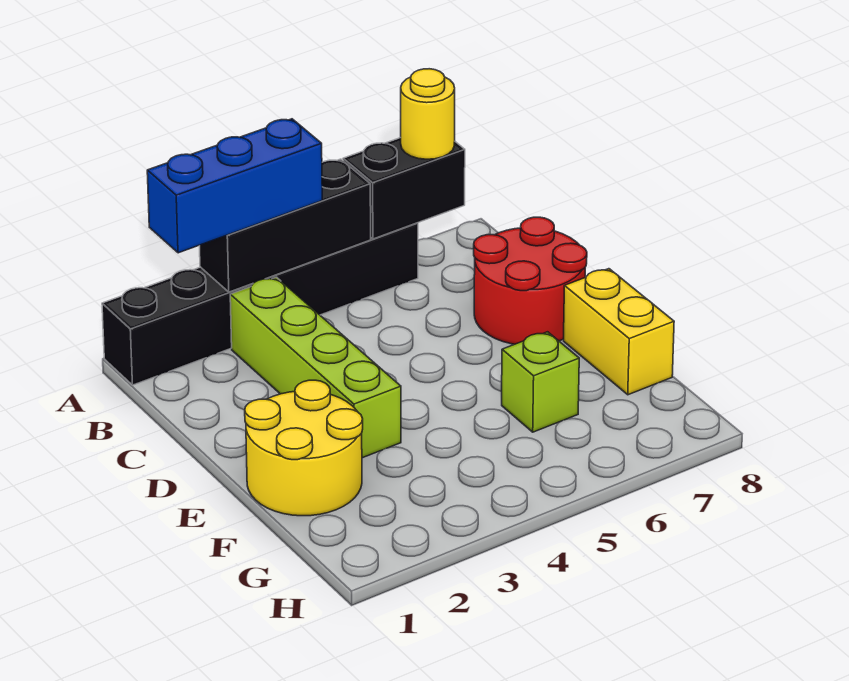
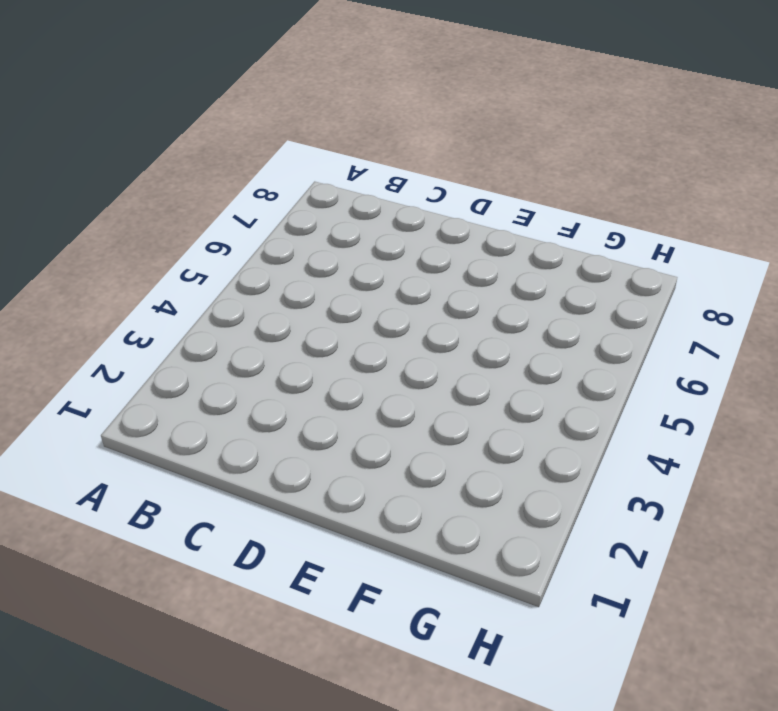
none -> black brick A1:A6 level 1
none -> lime brick B3:E3 level 1

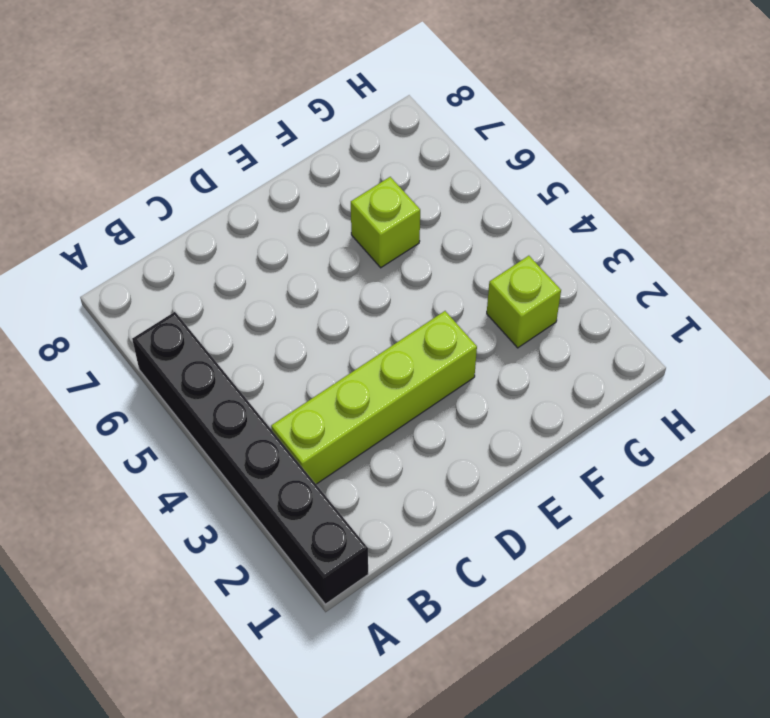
lime brick G3 level 1 -> none
none -> red round brick C7:D8 level 1
none -> yellow round brick E1:F2 level 1

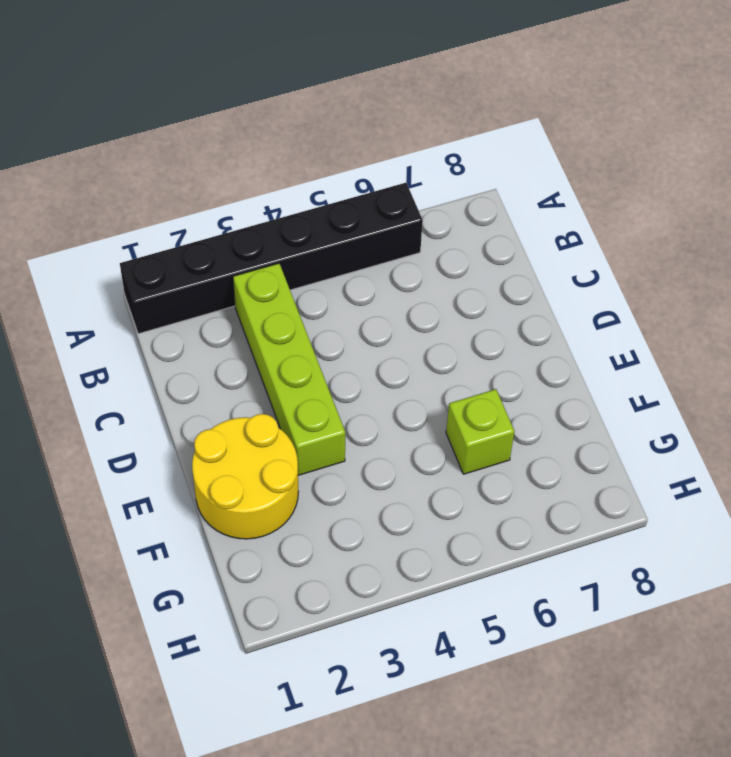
none -> red round brick C7:D8 level 1
none -> yellow brick E8:F8 level 1

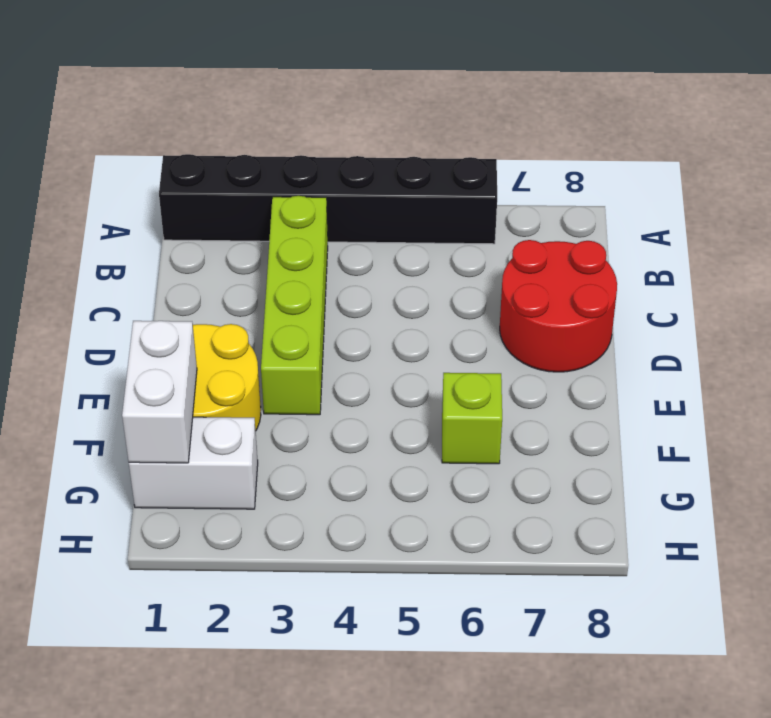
white brick F1:G1 level 2 -> none
white brick G1:G2 level 1 -> none
none -> yellow brick E8:F8 level 1
none -> black brick A3:A5 level 2

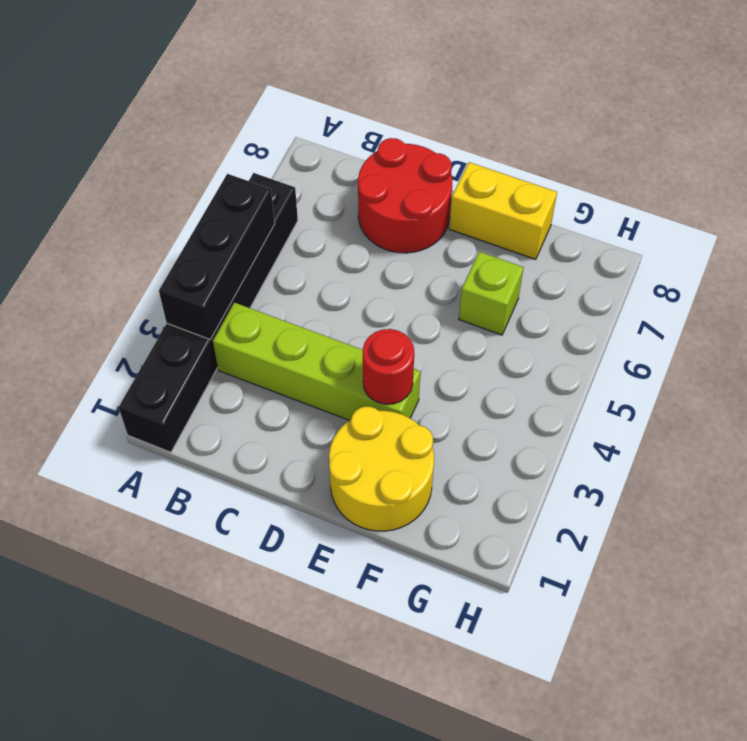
red round brick E3 level 2 -> none
none -> black brick A6:A7 level 2
none -> blue brick A2:A4 level 3

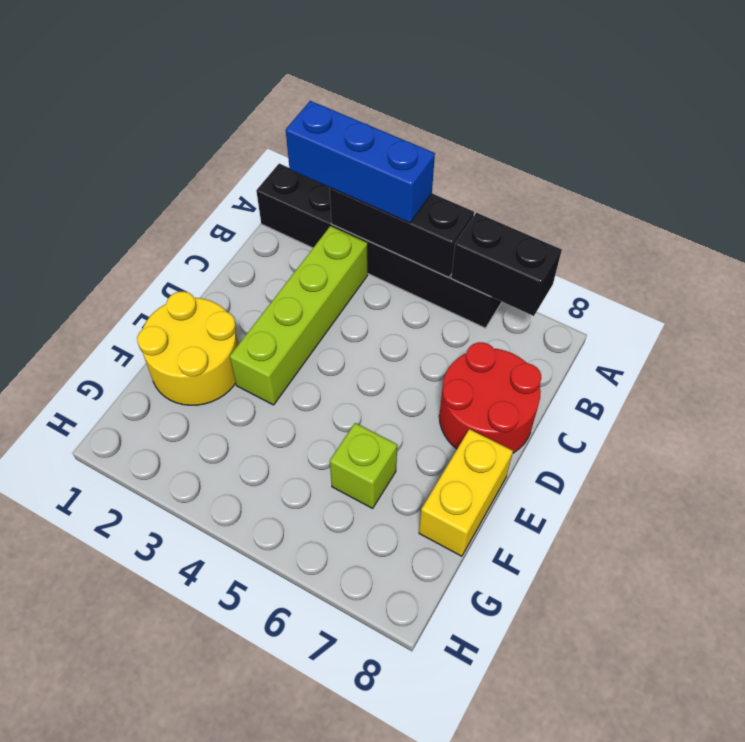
none -> yellow round brick A7 level 3

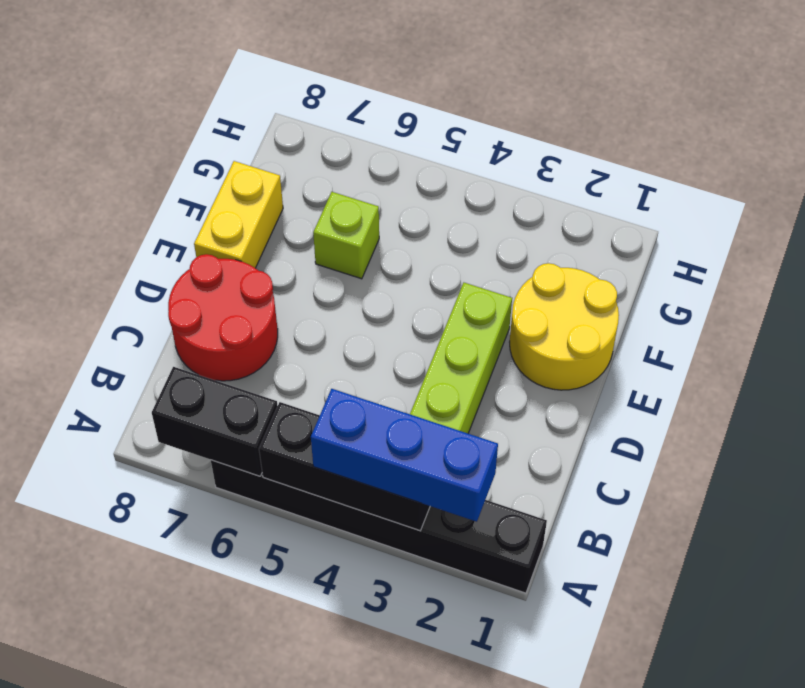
none -> yellow round brick A7 level 3

